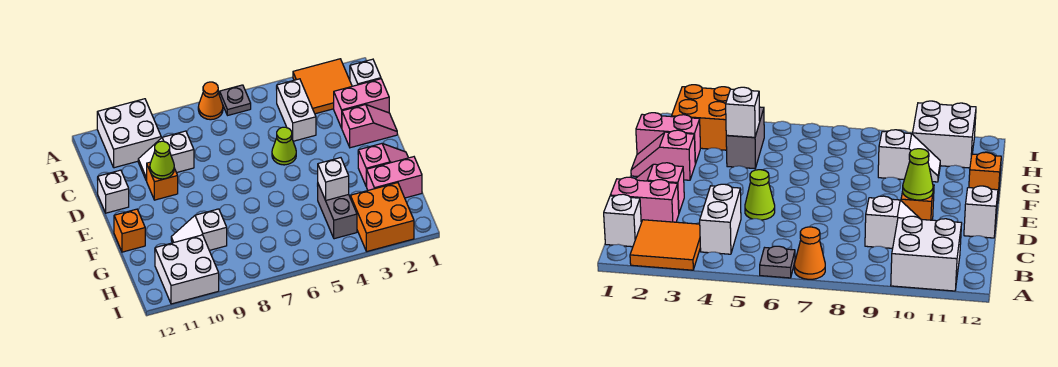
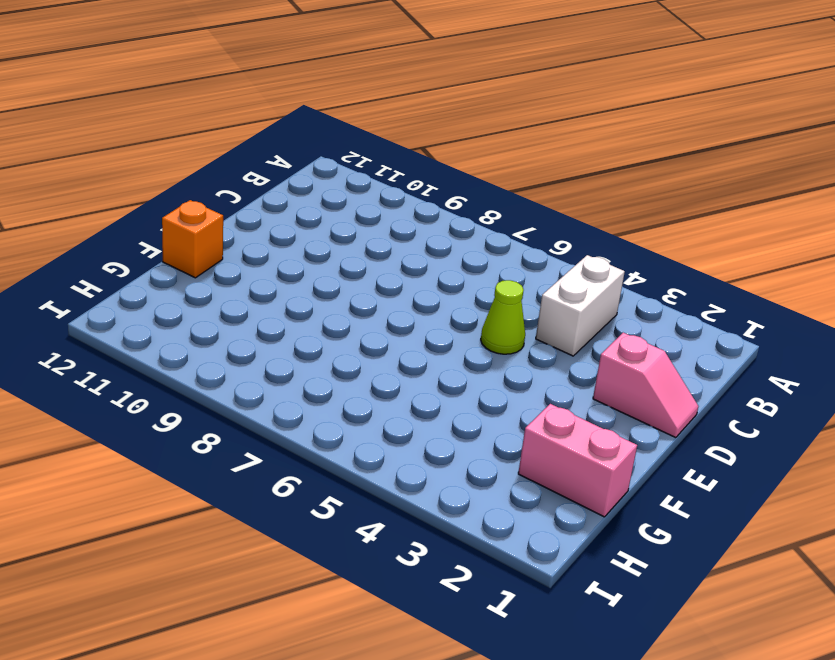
none -> orange tile A2:B3 level 1
none -> grey plate A6 level 1
none -> orange cone A7 level 1

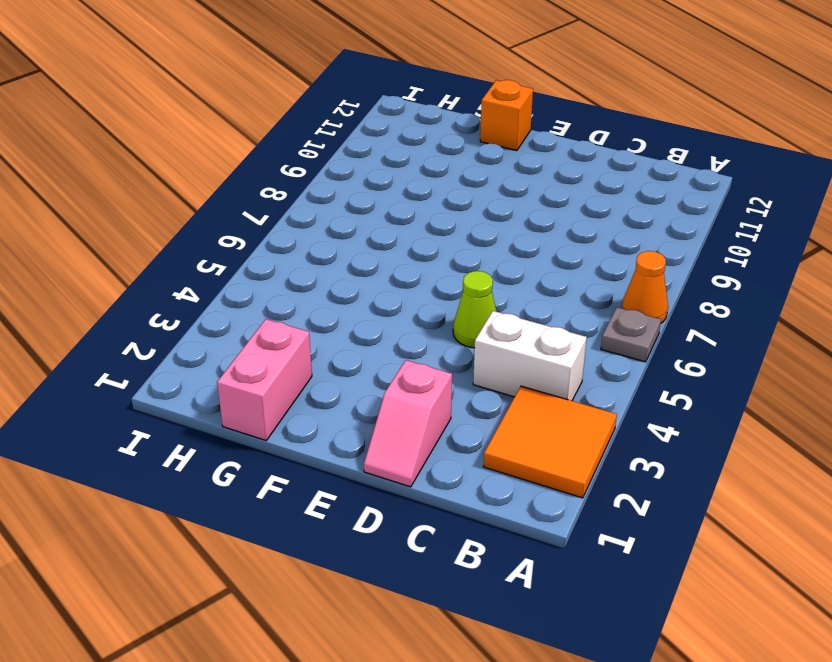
none -> white brick A10:B11 level 1
none -> white brick B1 level 1
none -> pink brick C1:C2 level 1

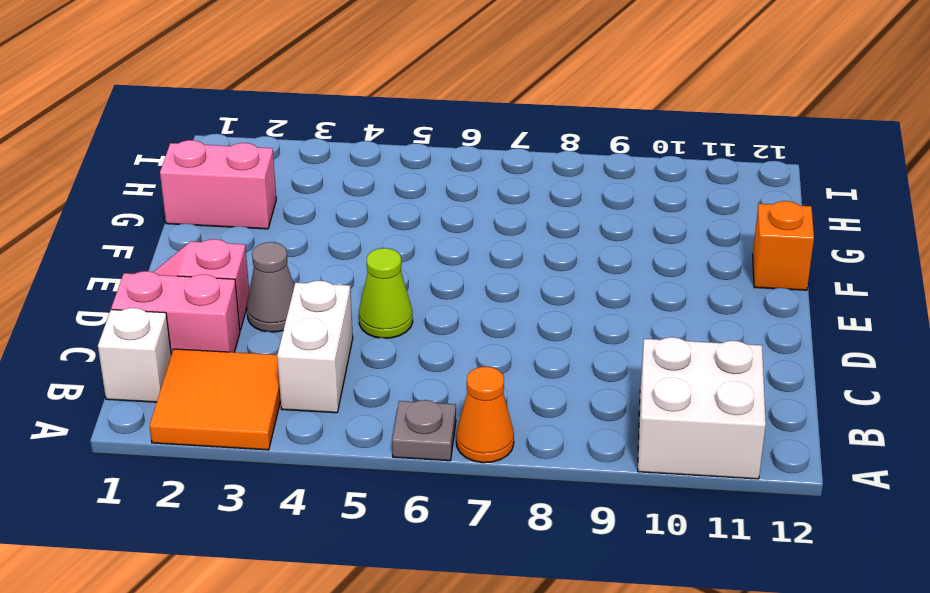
grey cone D3 level 1 -> none
none -> white slope C9:C10 level 1 top 9
none -> orange brick D10 level 1
none -> white brick D12 level 1

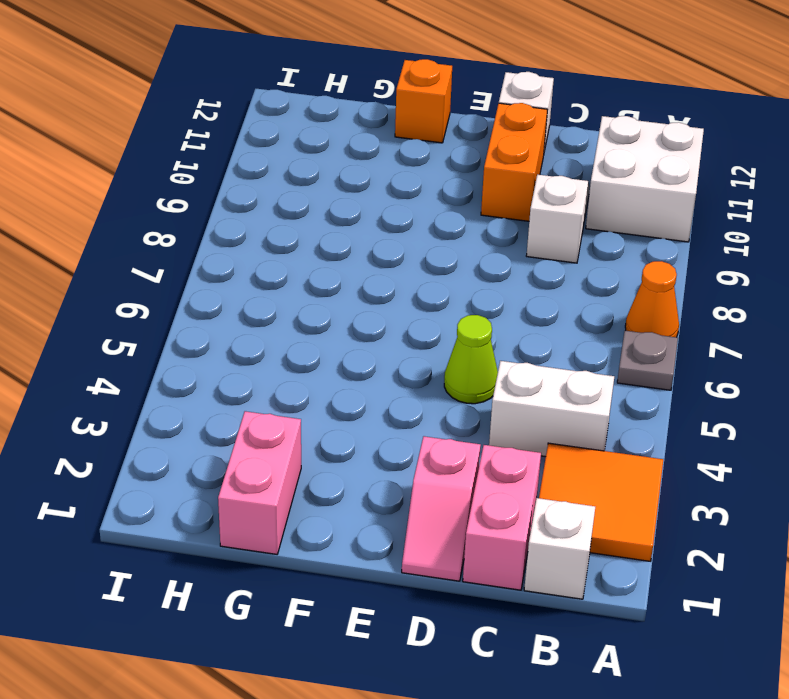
orange brick D10:D11 level 1 -> orange brick D10 level 1
none -> pink slope F1:F2 level 1 top 2
none -> grey brick G4:H4 level 1
none -> white slope G9:G10 level 1 top 9

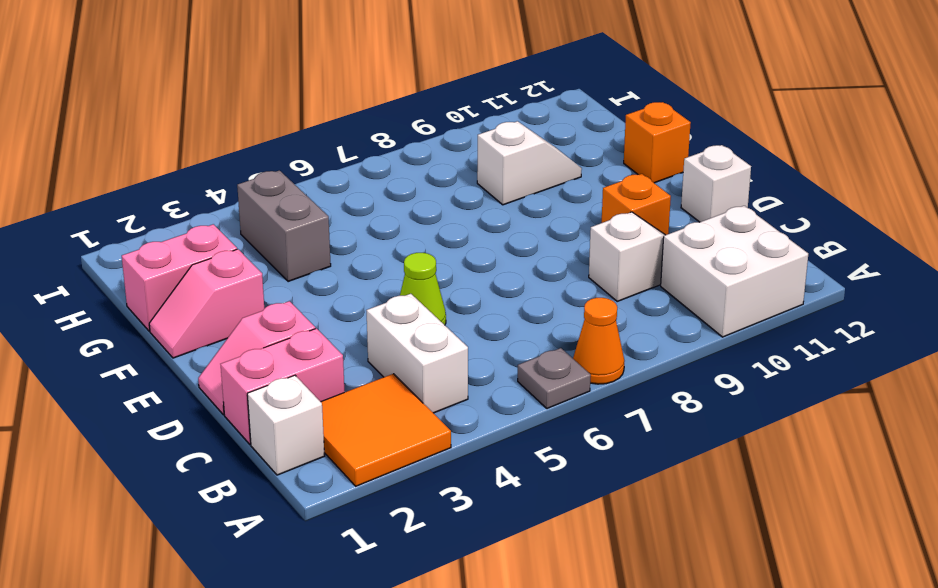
none -> orange brick H2:I3 level 1
none -> white brick H10:I11 level 1
none -> lime cone D10 level 2

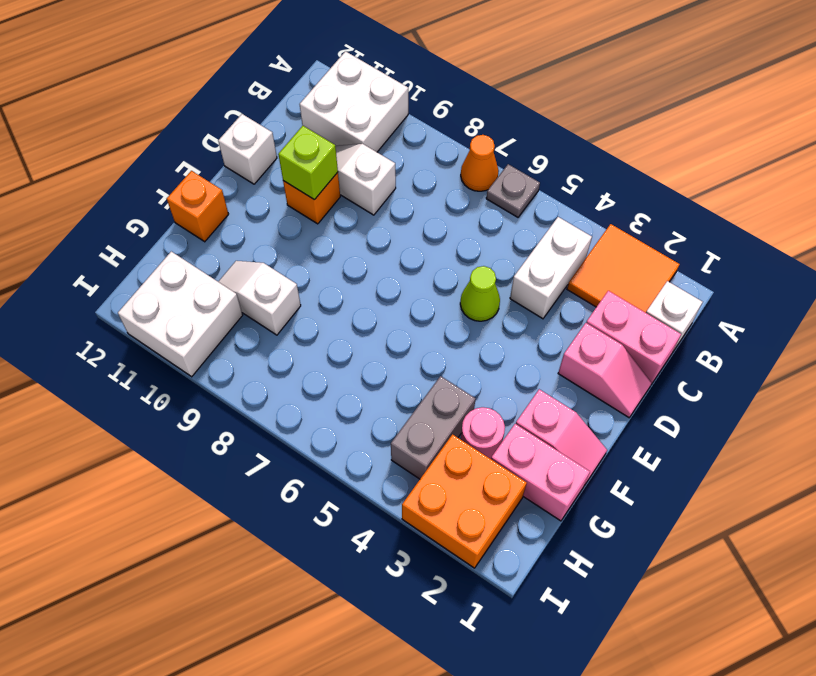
lime brick D10 level 2 -> lime cone D10 level 2
pink round brick G3 level 1 -> none
none -> white brick G4 level 2

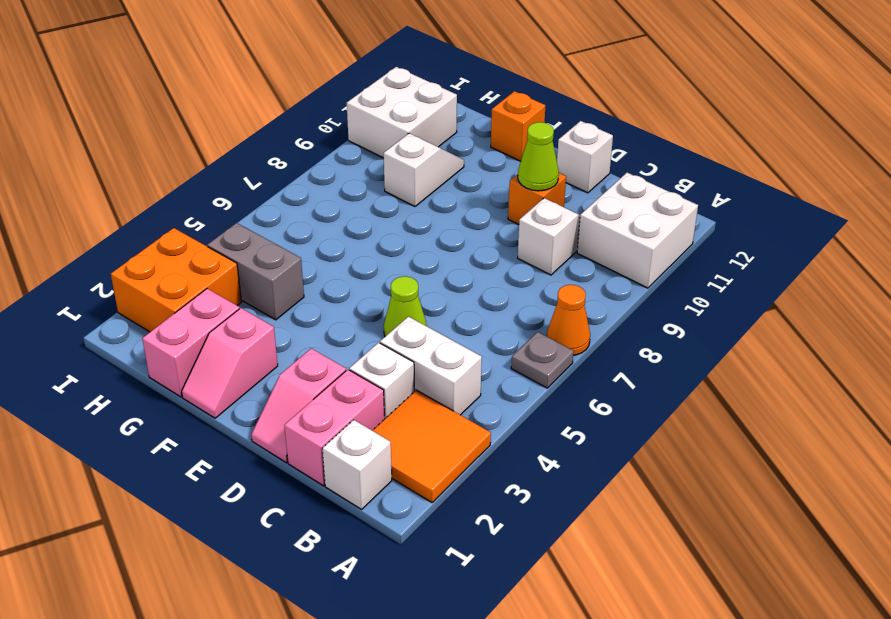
white brick C3 level 1 -> white brick G4 level 2

